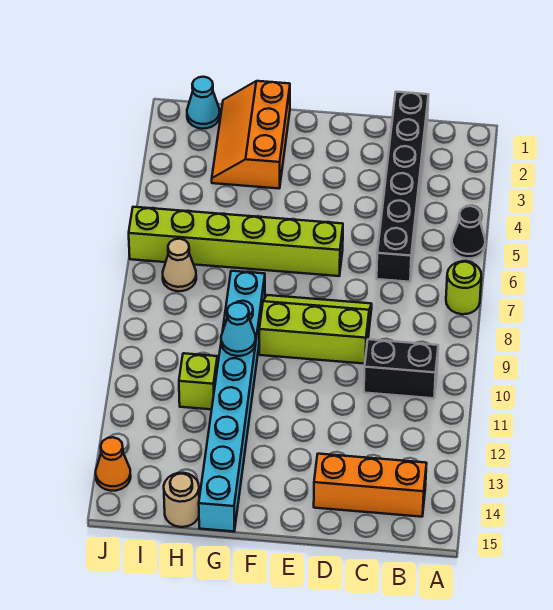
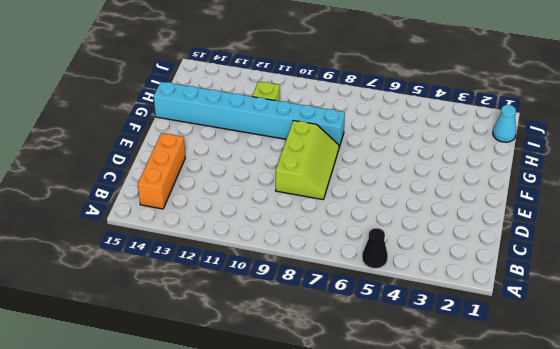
none -> lime round brick A7 level 1
none -> black brick B10:C10 level 1
none -> black brick C1:C6 level 1

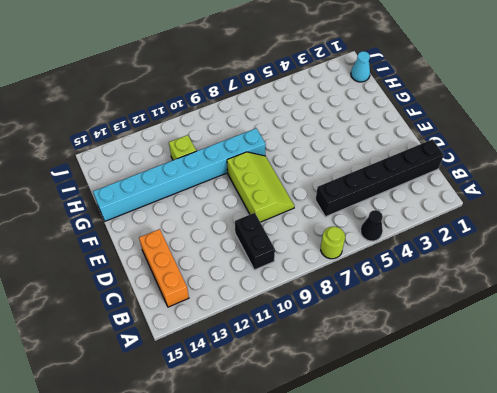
none -> lime brick E6:J6 level 1
none -> orange slope G1:H3 level 1 top G
none -> tan round brick H15 level 1

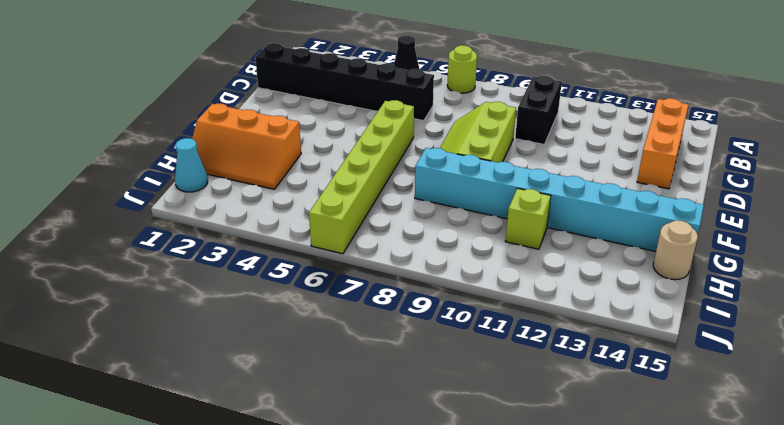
none -> tan cone I7 level 1
none -> orange cone J14 level 1
none -> cyan cone G10 level 2

